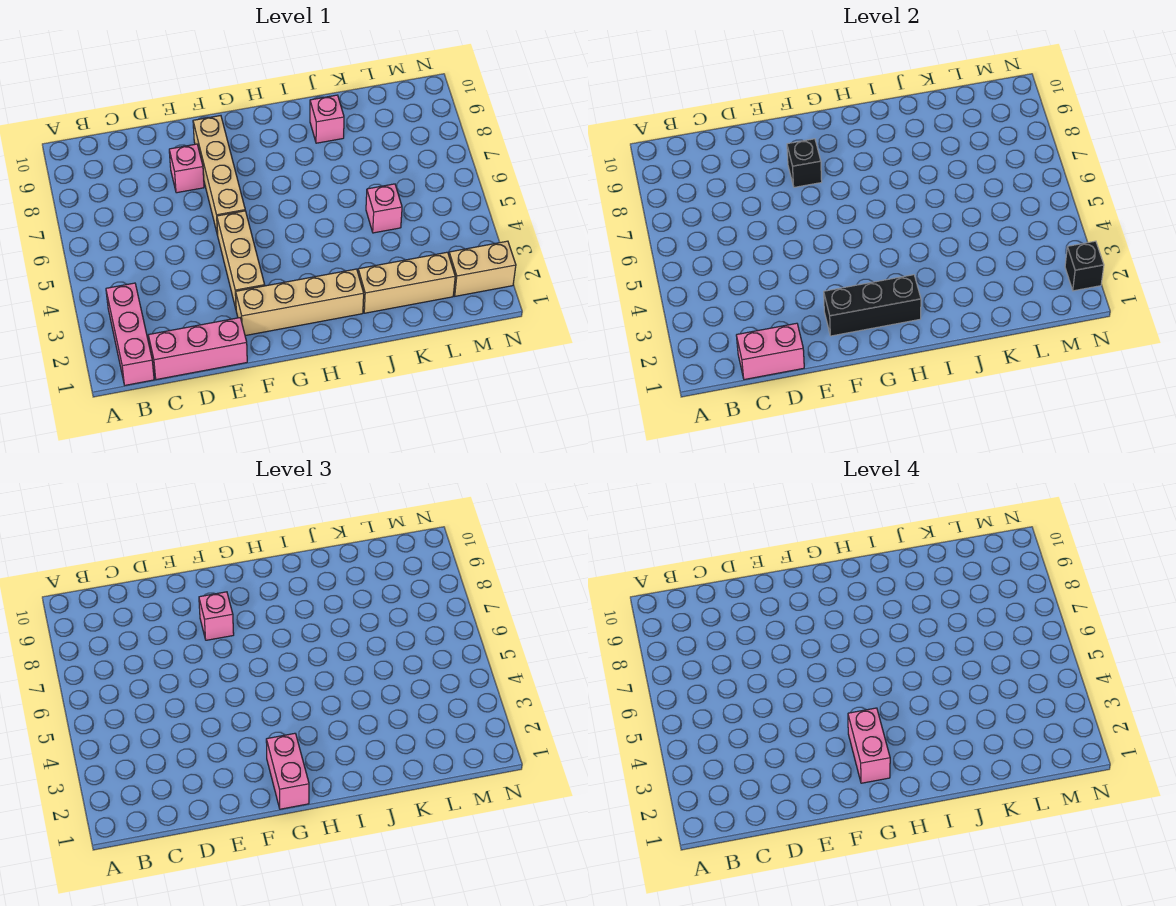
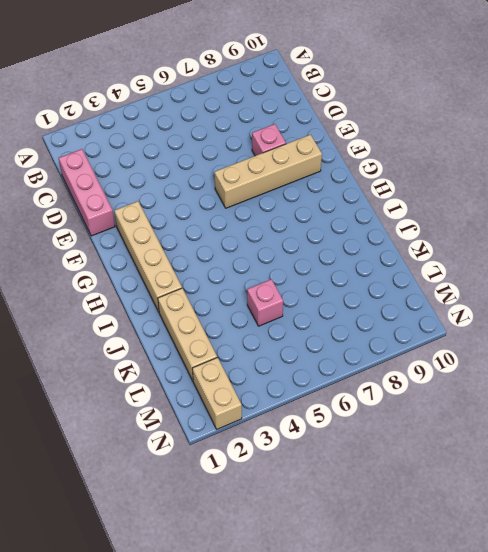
none -> pink brick B1:B3 level 1
none -> tan brick F3:F5 level 1
none -> pink brick J9 level 1

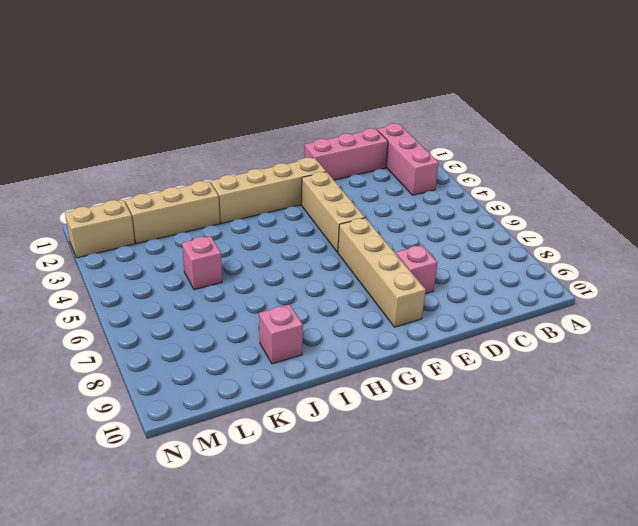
none -> pink brick C1:D1 level 2
none -> black brick F2:H2 level 2
none -> black brick F8 level 2

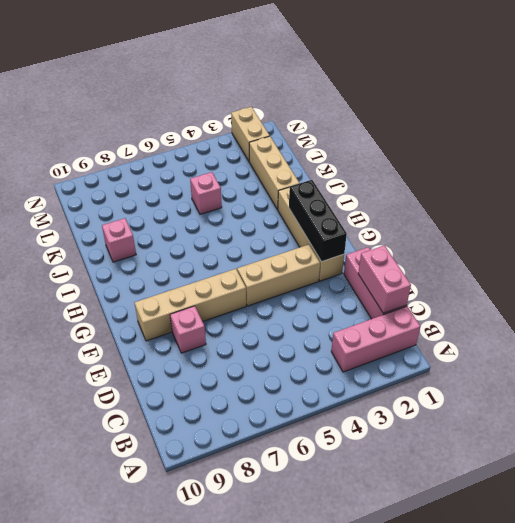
none -> black brick F8 level 2
none -> black brick N2 level 2
none -> pink brick F8 level 3

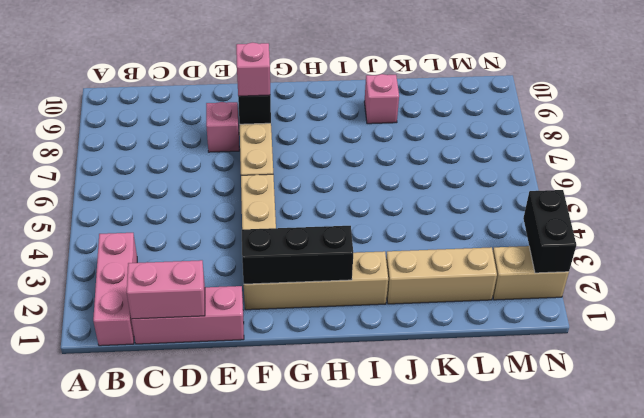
black brick N2:N3 level 2 -> black brick N2 level 2
none -> pink brick K5 level 1
none -> pink brick G1:G2 level 3
none -> pink brick G2:G3 level 4

